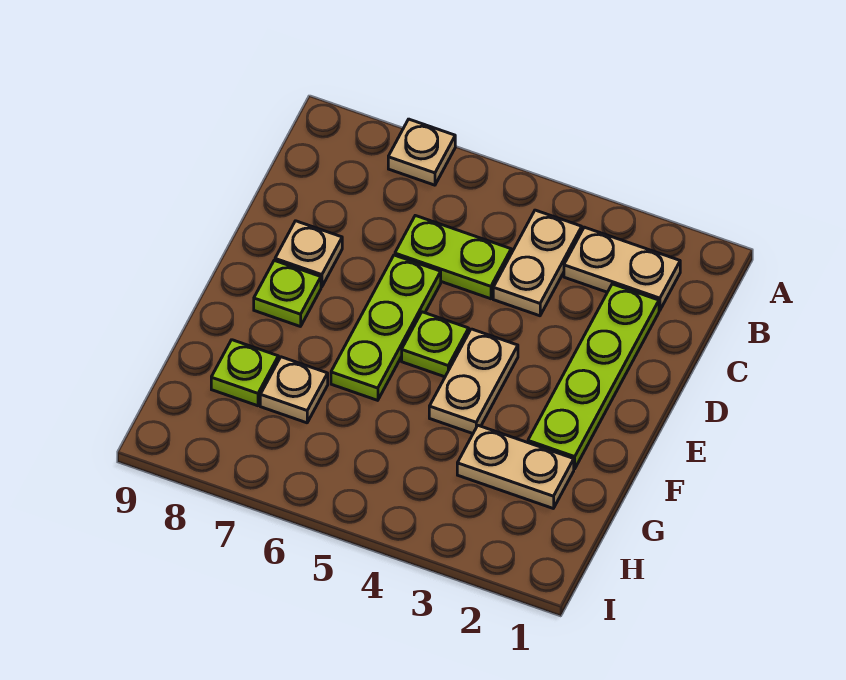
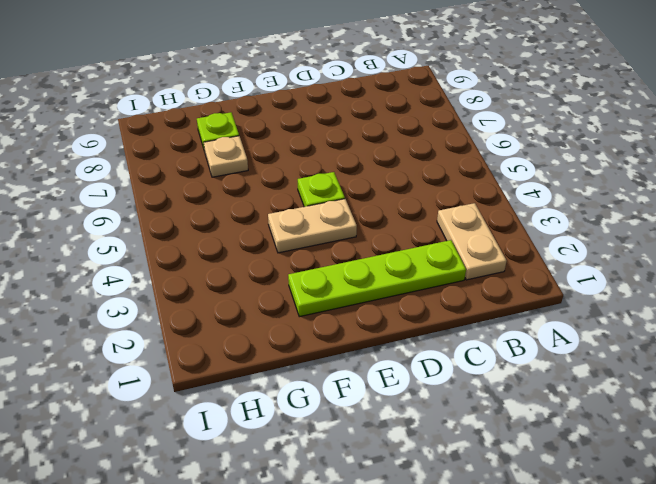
none -> tan plate A7 level 1
none -> tan plate B4:C4 level 1
none -> lime plate C5:C6 level 1

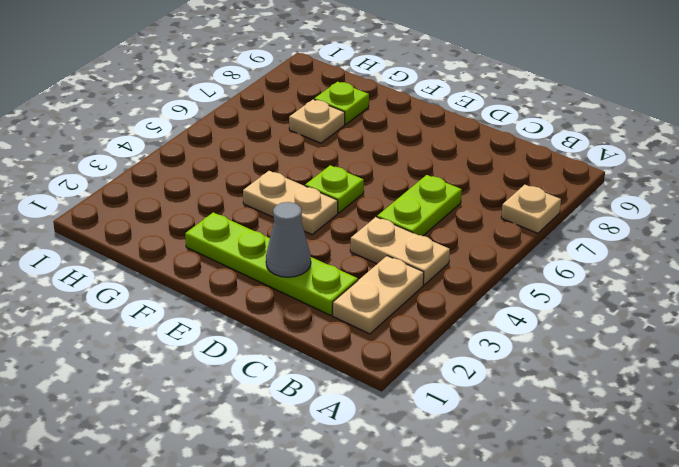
grey cone D2 level 2 -> none
none -> lime plate D6:F6 level 1
none -> tan plate D8 level 1
none -> lime plate E8 level 1

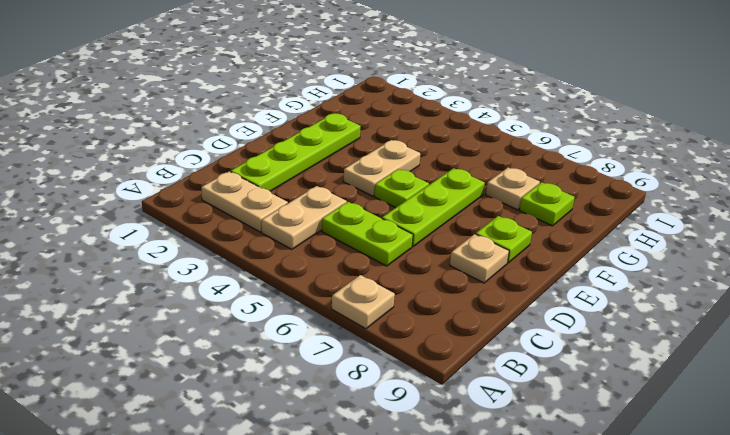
none -> tan plate G2:G3 level 1

